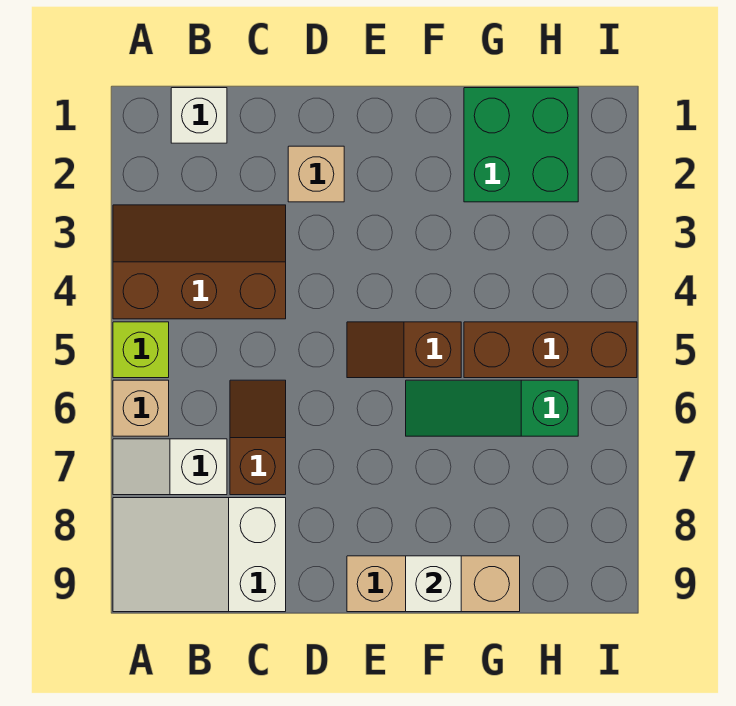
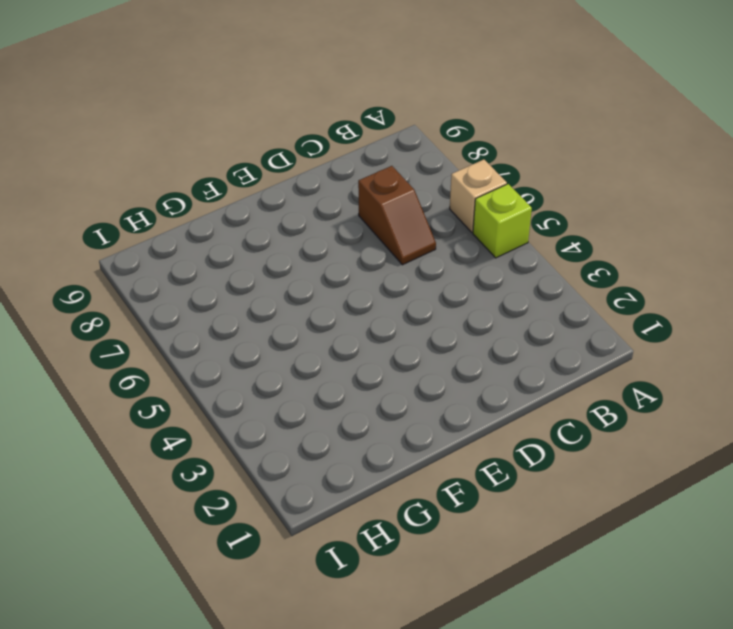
none -> brown slope A3:C4 level 1 top 4
none -> white slope A7:B7 level 1 top B
none -> white slope A8:C9 level 1 top C

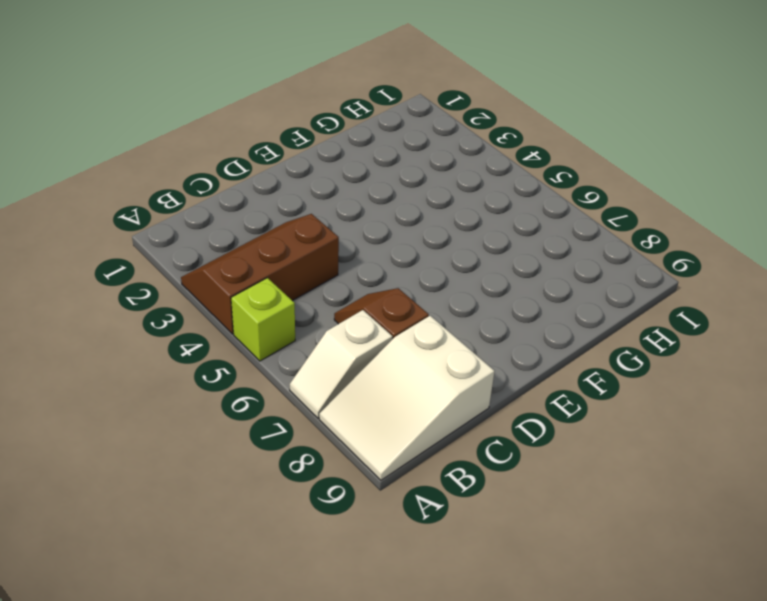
none -> tan brick A6 level 1
none -> white brick B1 level 1
none -> tan brick D2 level 1

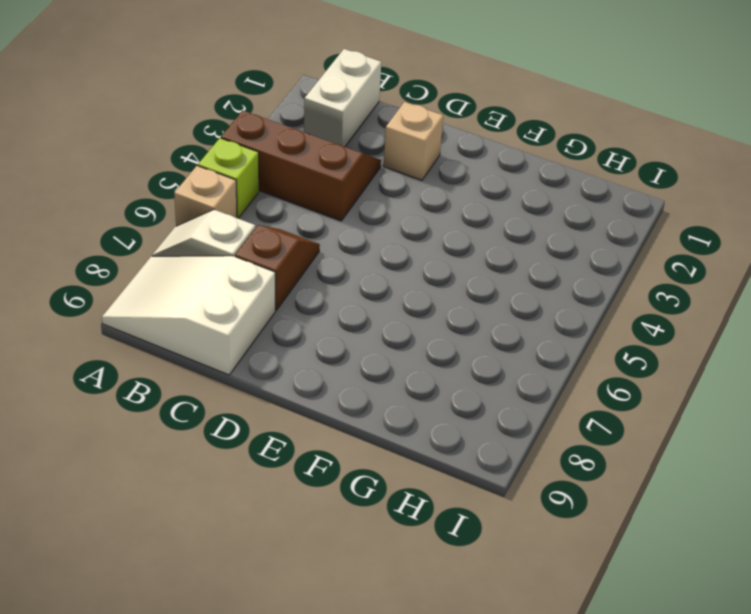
white brick B1:B2 level 1 -> white brick B1 level 1
none -> brown slope E5:F5 level 1 top F
none -> tan brick E9:G9 level 1
none -> green slope F6:H6 level 1 top H

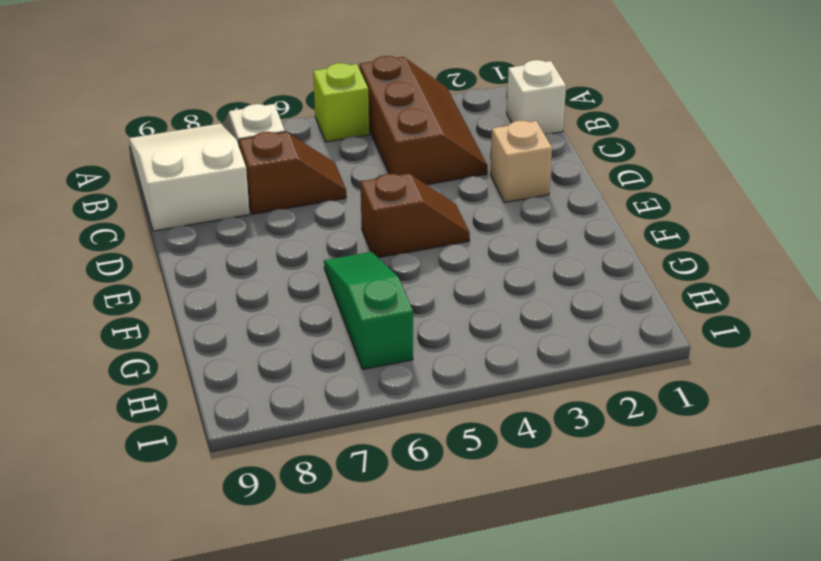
brown slope E4:E5 level 1 top 5 -> brown slope E5:F5 level 1 top F
none -> tan brick A6 level 1
none -> tan brick E9:G9 level 1
none -> green brick G1:H2 level 1

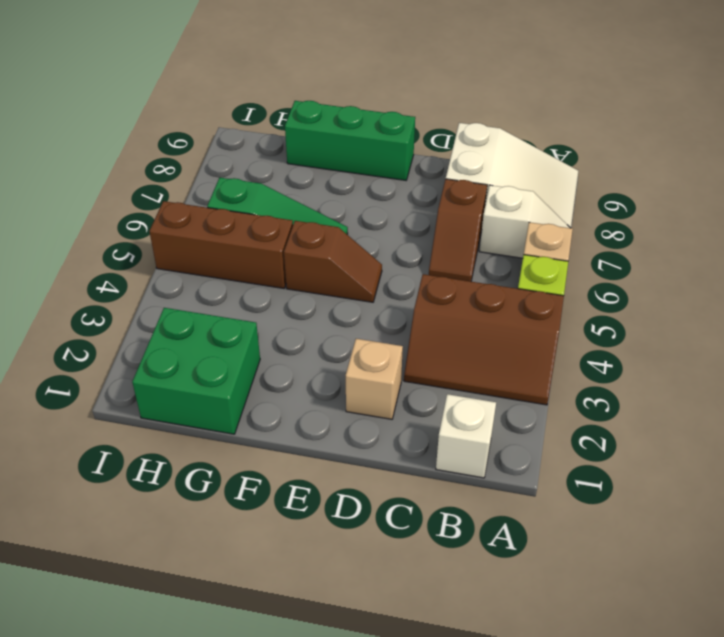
green brick E9:G9 level 1 -> tan brick E9:G9 level 1
none -> white brick F9 level 2

